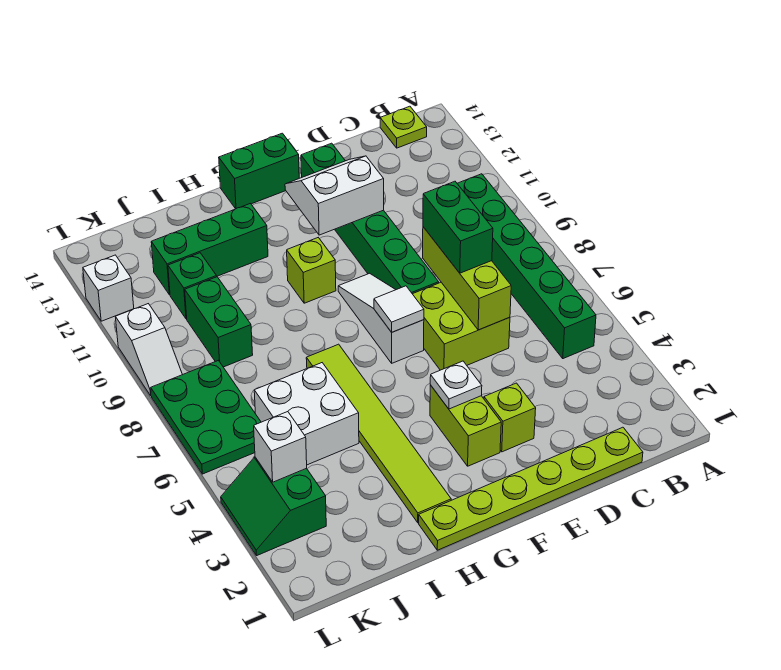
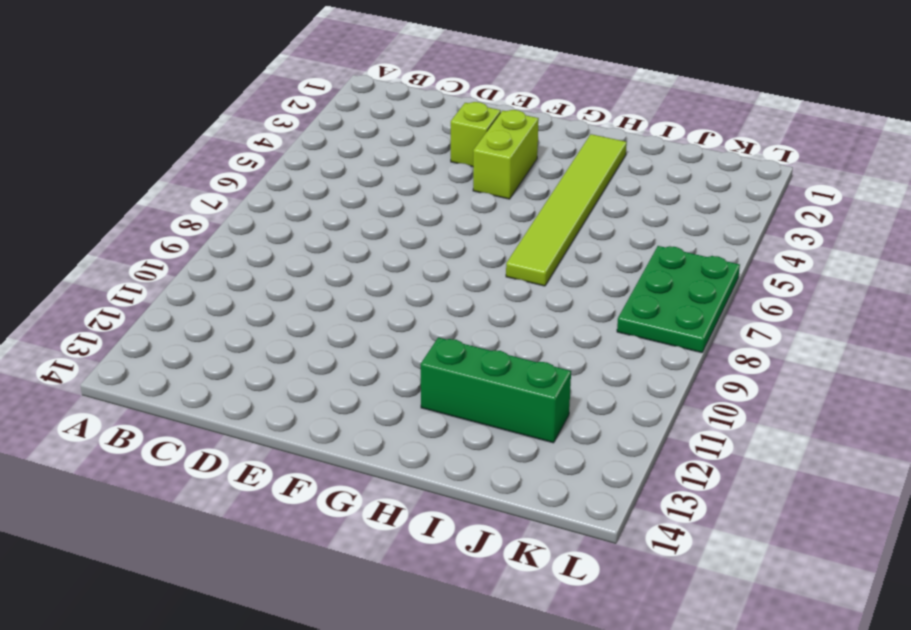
none -> green brick B5:B10 level 1
none -> lime plate B14 level 1
none -> lime plate C1:H1 level 1

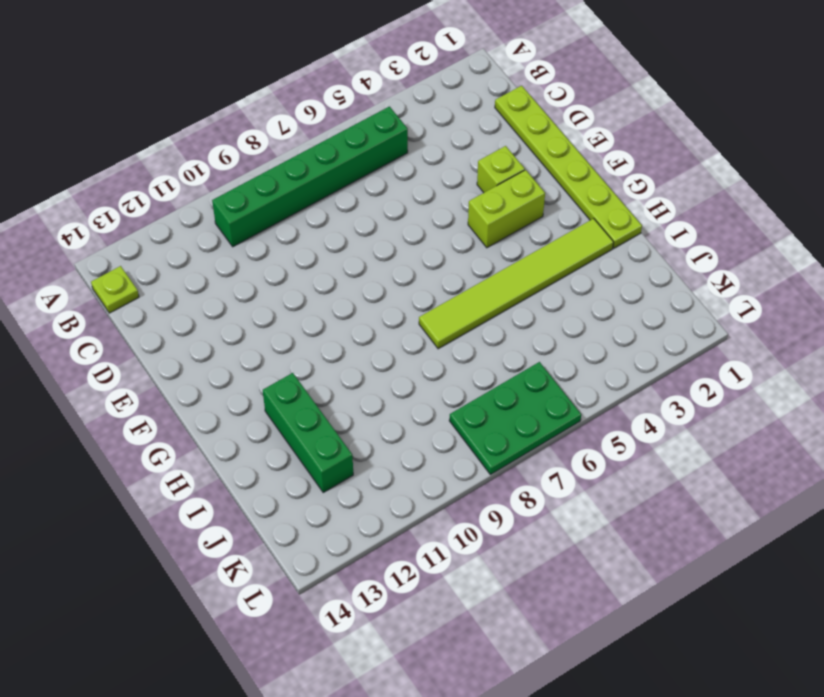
none -> lime brick D6:E7 level 1
none -> green brick E8:E13 level 1
none -> white slope F7:F9 level 1 top 7

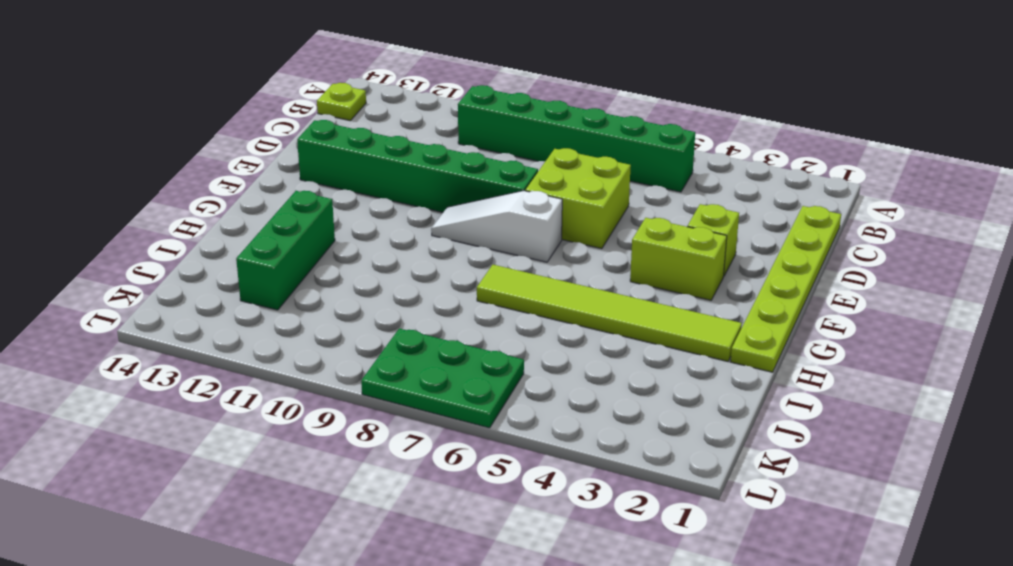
none -> green brick F14:G14 level 1
none -> lime brick G10 level 1
none -> white brick I5:J6 level 1

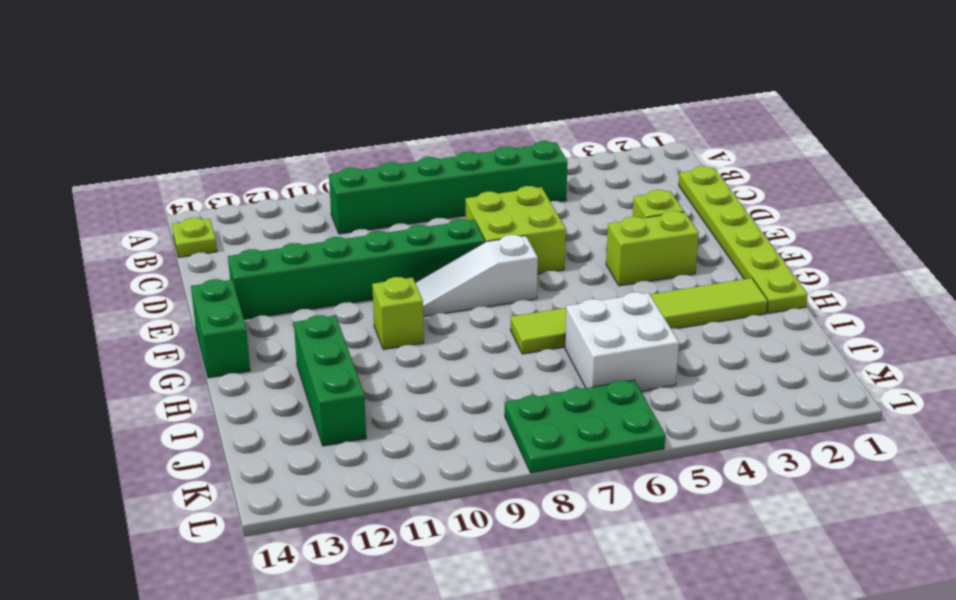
none -> green brick J9:J10 level 1
none -> green brick J11 level 1
none -> green slope K3:L4 level 1 top K

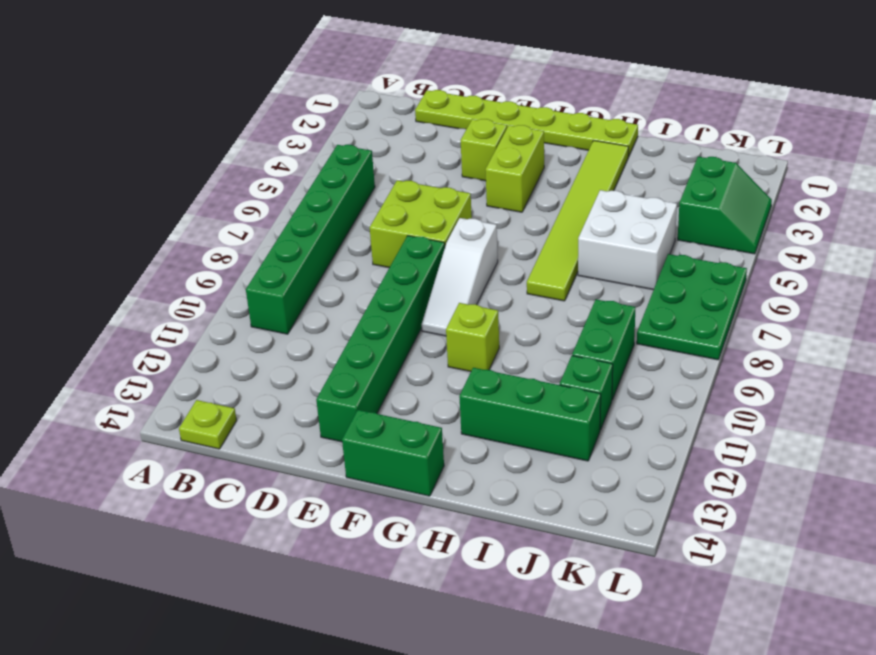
none -> white slope L9:L10 level 1 top 10
none -> white brick L12 level 1
none -> lime brick D6:D8 level 2

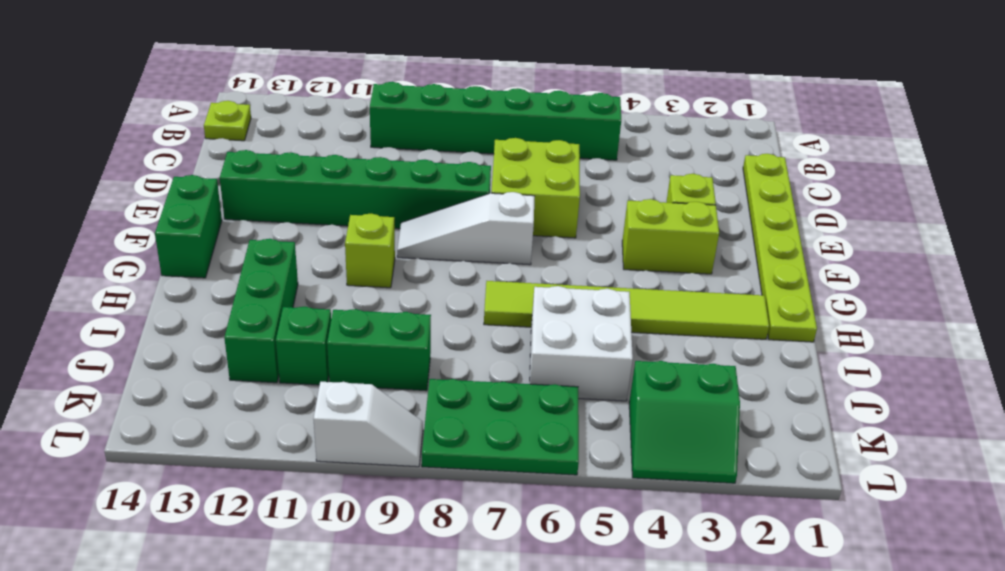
none -> white brick L12 level 1
none -> lime brick D6:D8 level 2
none -> white slope E11:F12 level 2 top 11

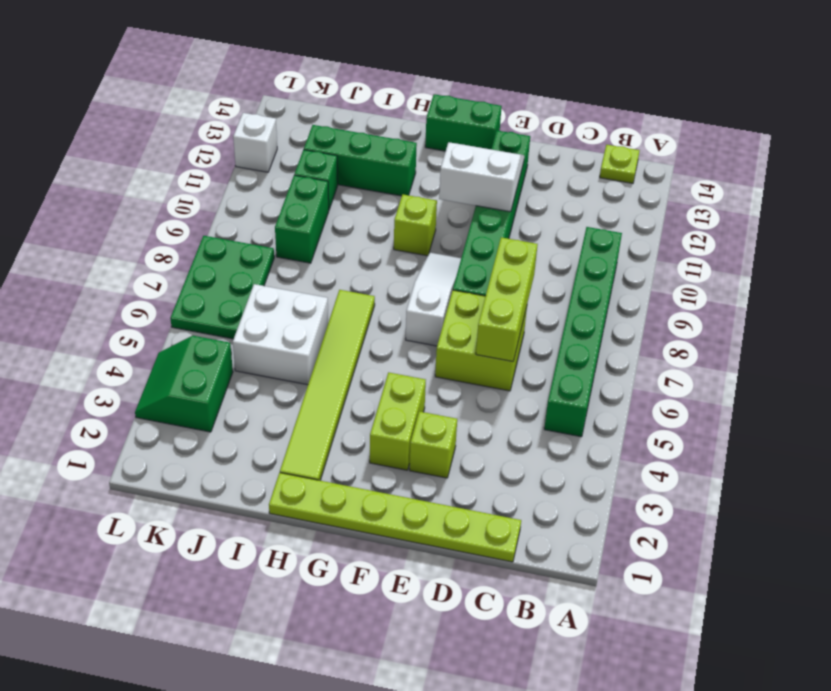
none -> white slope L9:L10 level 1 top 10
none -> white plate F4 level 2
none -> white tile F7 level 2

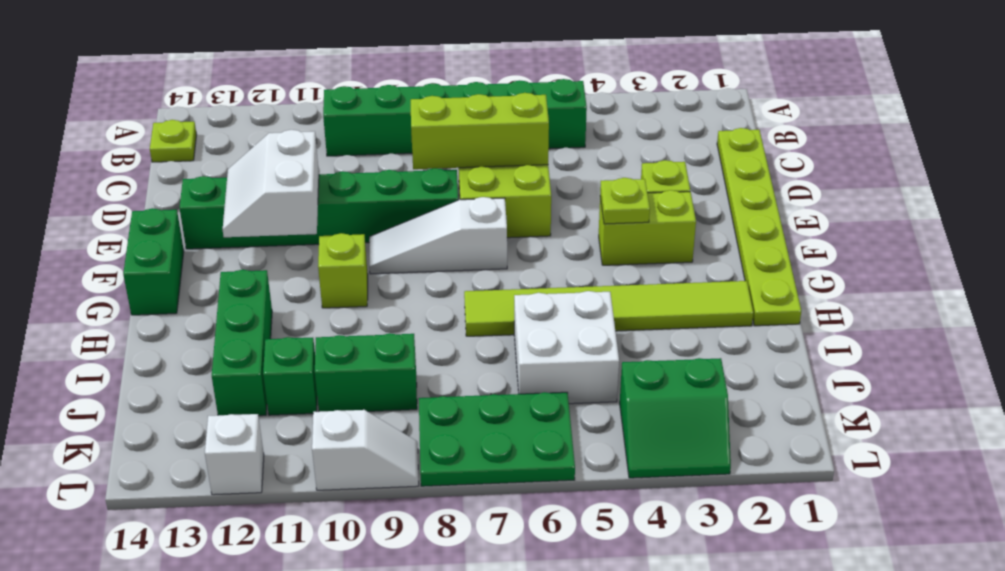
lime plate F4 level 2 -> white plate F4 level 2
none -> white tile F7 level 2
none -> white brick K4 level 2
none -> green brick D7:D8 level 3

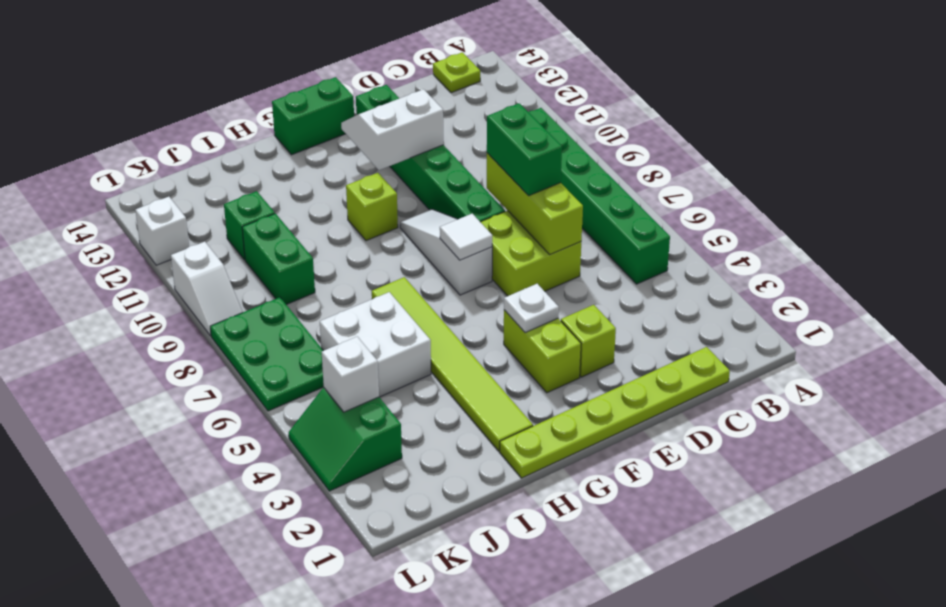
none -> green brick H12:J12 level 1

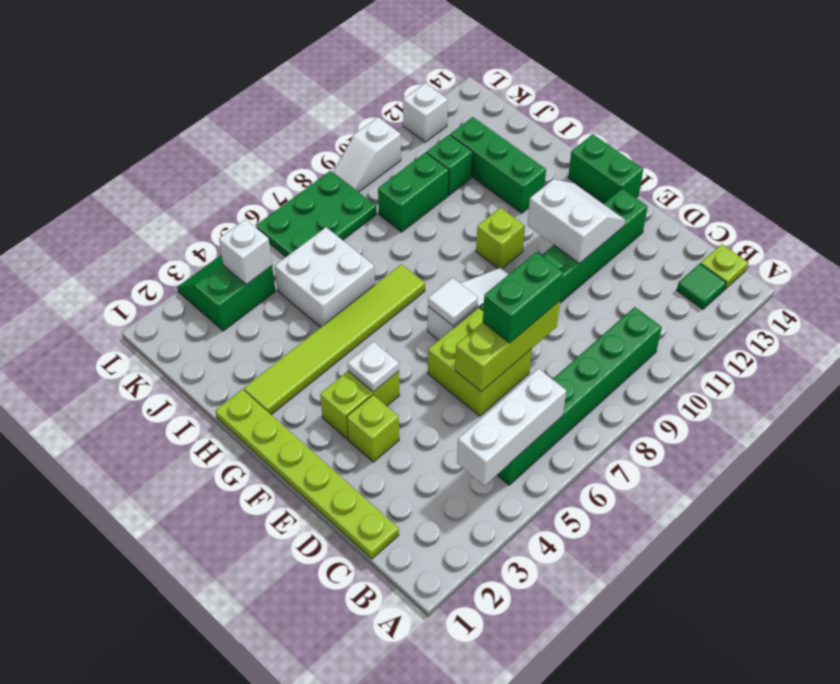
white brick B4:B6 level 2 -> none
green tile B13 level 1 -> none

